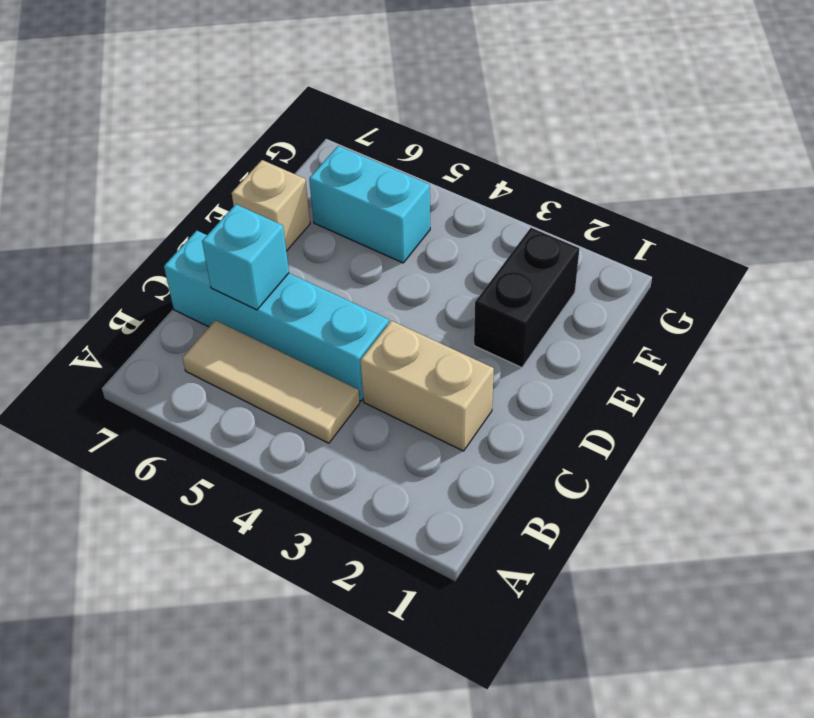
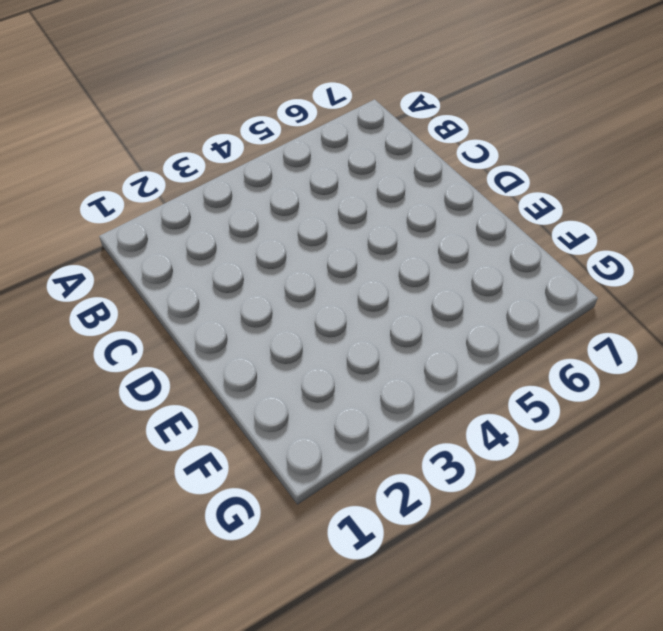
none -> tan tile B4:B6 level 1
none -> tan brick C2:C3 level 1

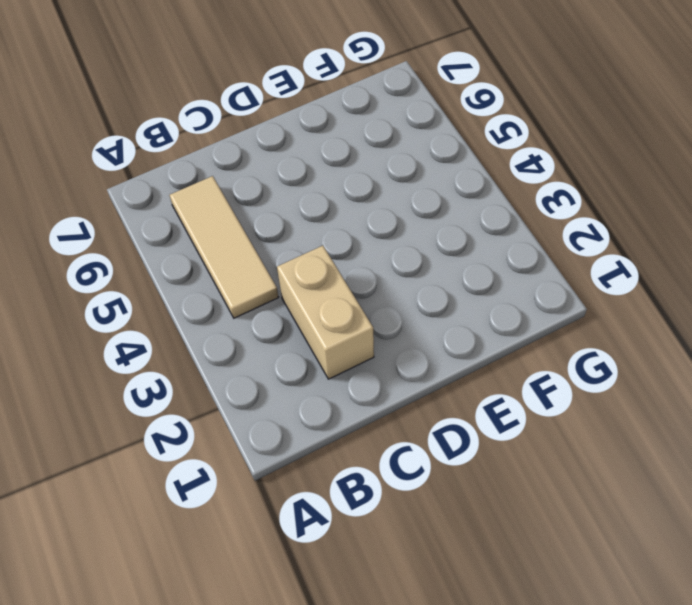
none -> cyan brick C4:C7 level 1
none -> black brick E2:F2 level 1

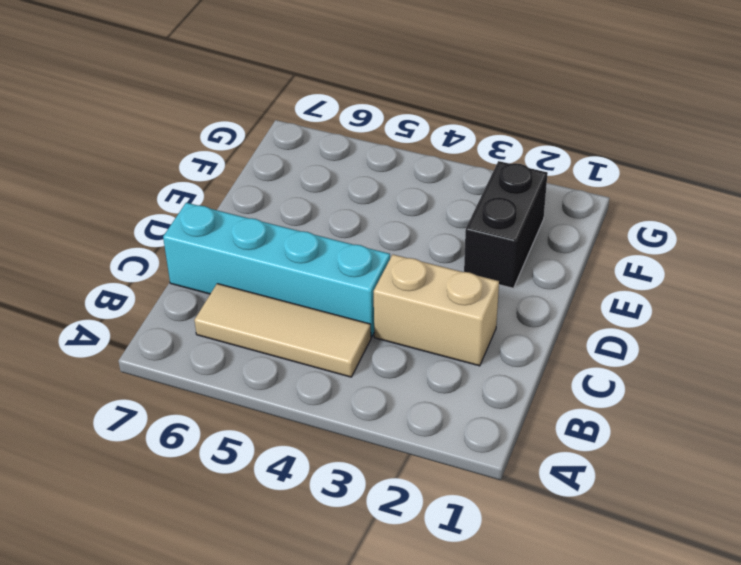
none -> tan brick E7 level 1
none -> cyan brick F5:F6 level 1

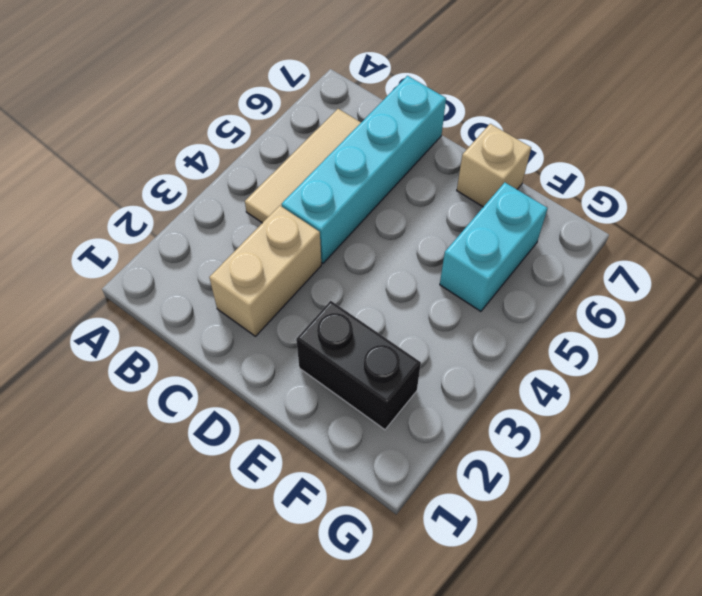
none -> cyan brick C6 level 2

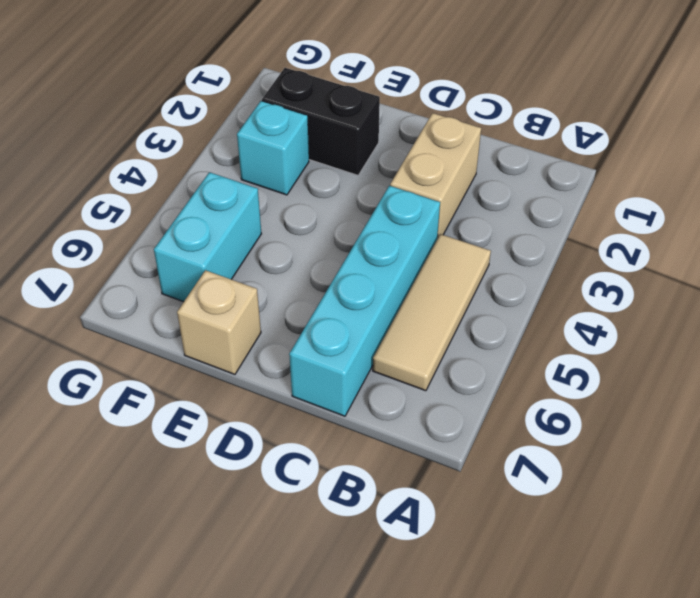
cyan brick F3 level 1 -> cyan brick C6 level 2

